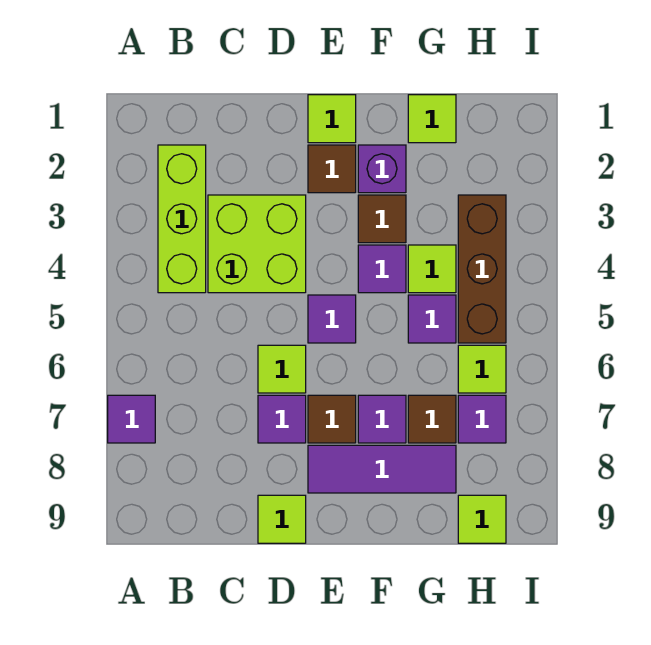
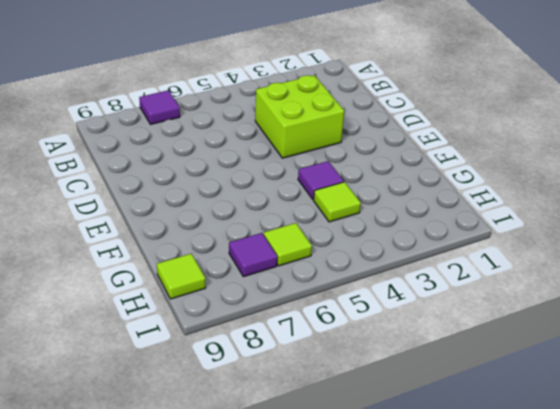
none -> lime brick B2:B4 level 1
none -> lime tile D6 level 1
none -> purple tile D7 level 1

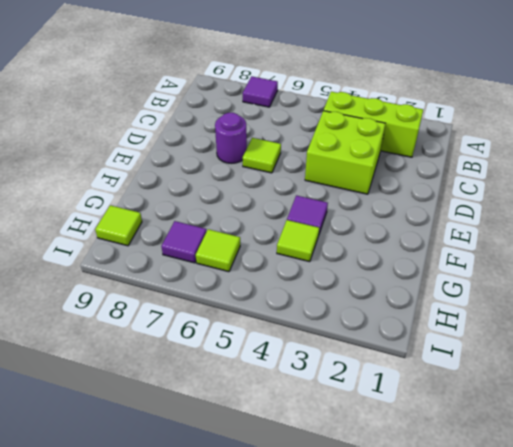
purple round brick D7 level 1 -> purple tile D7 level 1
none -> lime tile D9 level 1
none -> lime tile E1 level 1
none -> brown tile E2 level 1

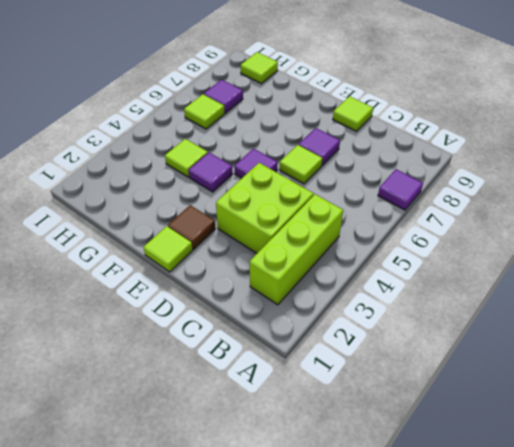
none -> brown tile E7 level 1
none -> purple tile E8:G8 level 1
none -> purple brick F2 level 1

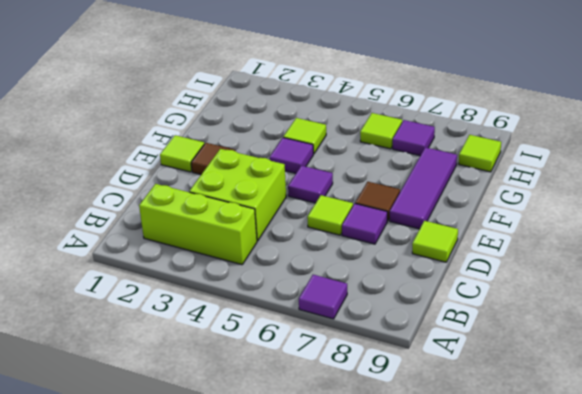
none -> purple brick F2 level 1
none -> brown tile F3 level 1
none -> purple tile F7 level 1

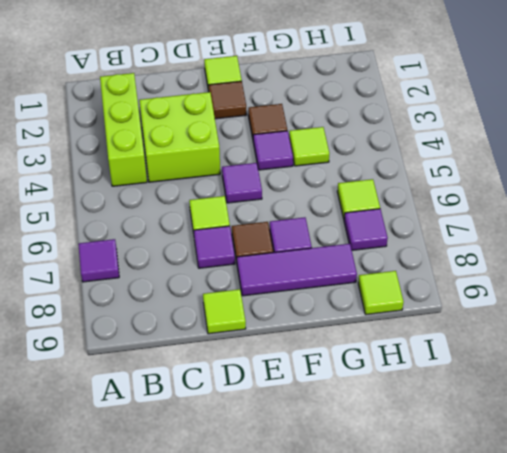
none -> purple brick F2 level 1
none -> lime tile G1 level 1
none -> purple tile G5 level 1

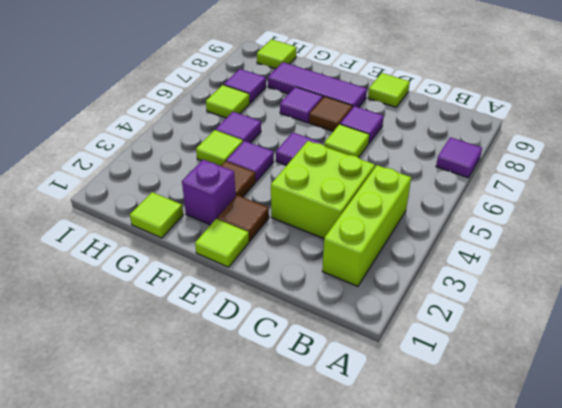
none -> brown tile G7 level 1
none -> brown brick H3:H5 level 1

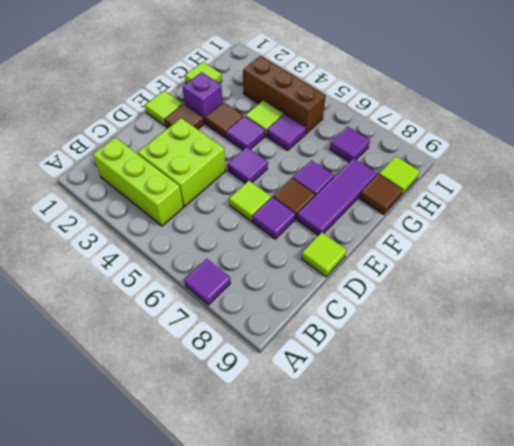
brown tile G9 level 1 -> brown tile G7 level 1
none -> lime tile H6 level 1

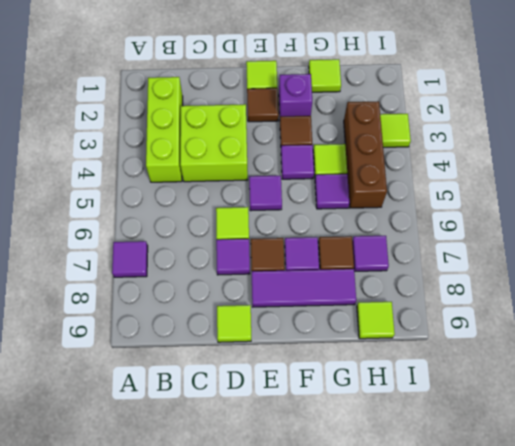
lime tile I3 level 1 -> lime tile H6 level 1

